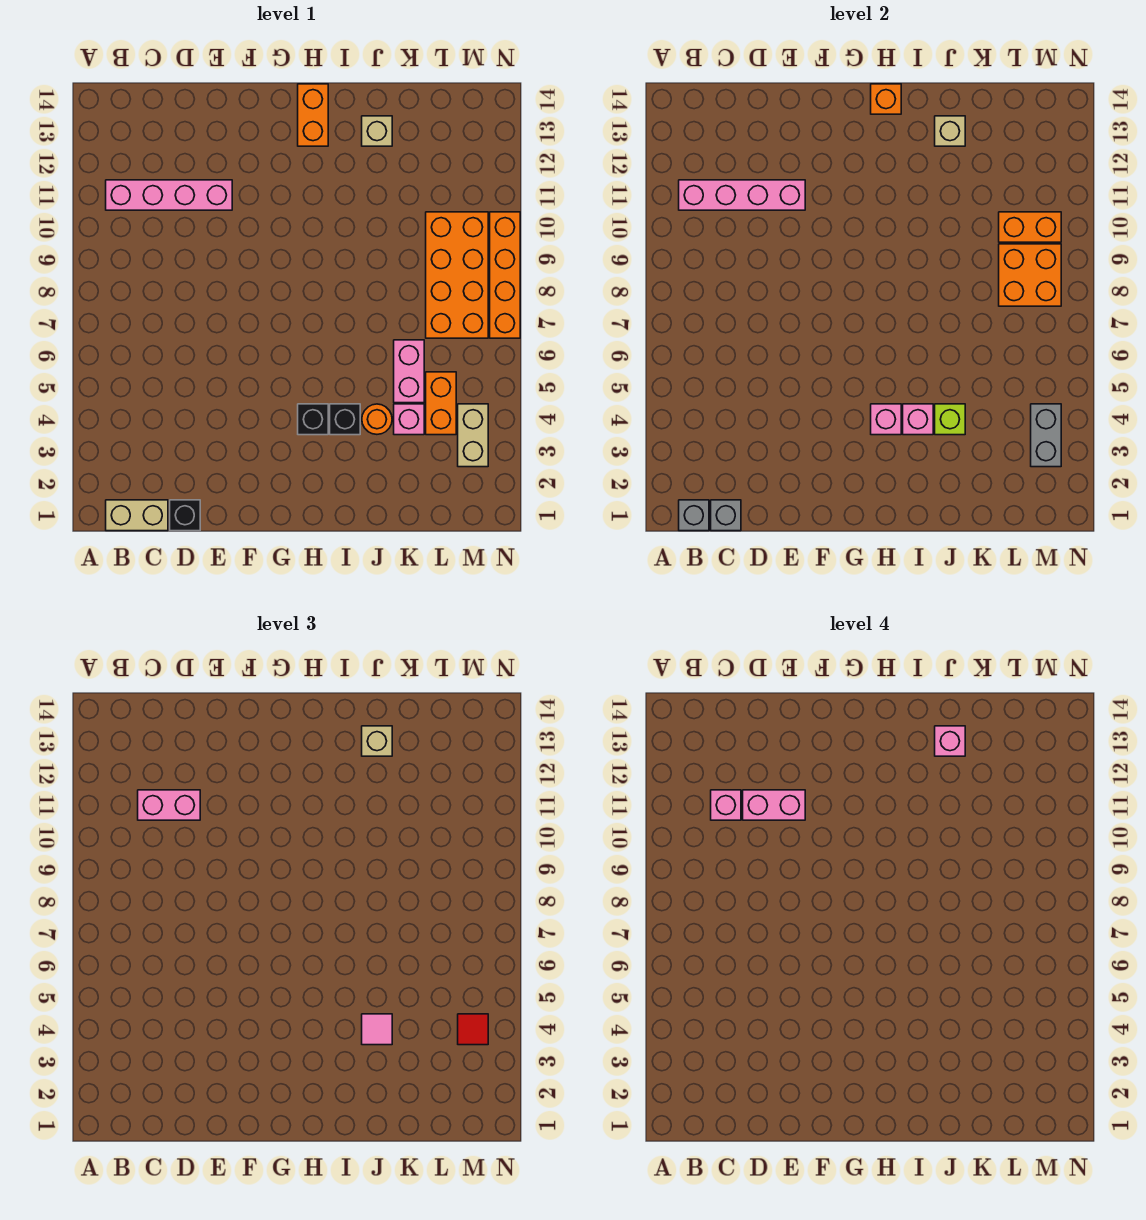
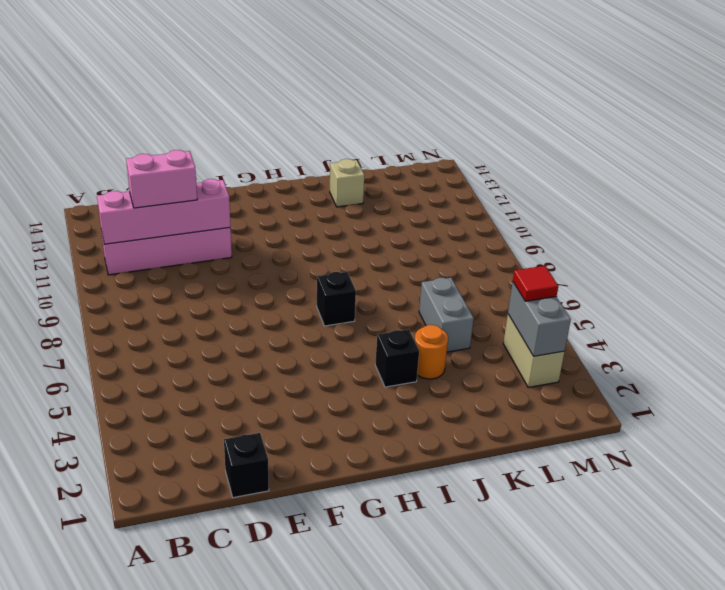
black brick H7 level 1 -> black brick H4 level 1
grey brick K5:K6 level 1 -> pink brick K5:K6 level 1
none -> tan brick B1:C1 level 1
none -> orange brick H13:H14 level 1
none -> pink brick K4 level 1
none -> orange brick L4:L5 level 1

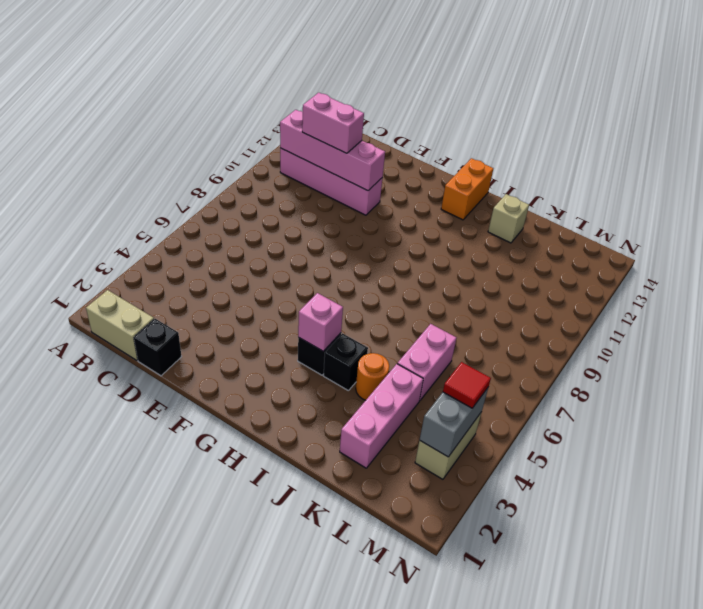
pink brick K2:K4 level 1 -> pink brick K4 level 1
none -> orange brick L4:L5 level 1
none -> orange brick L7:M10 level 1
none -> orange brick N7:N10 level 1
none -> grey brick B1 level 2

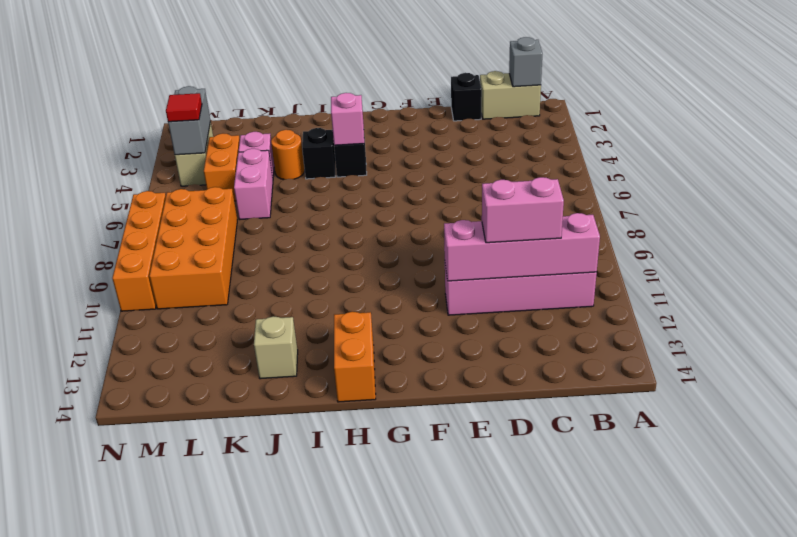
none -> grey brick C1 level 2
none -> orange brick H14 level 2
none -> pink brick I4 level 2
none -> lime brick J4 level 2

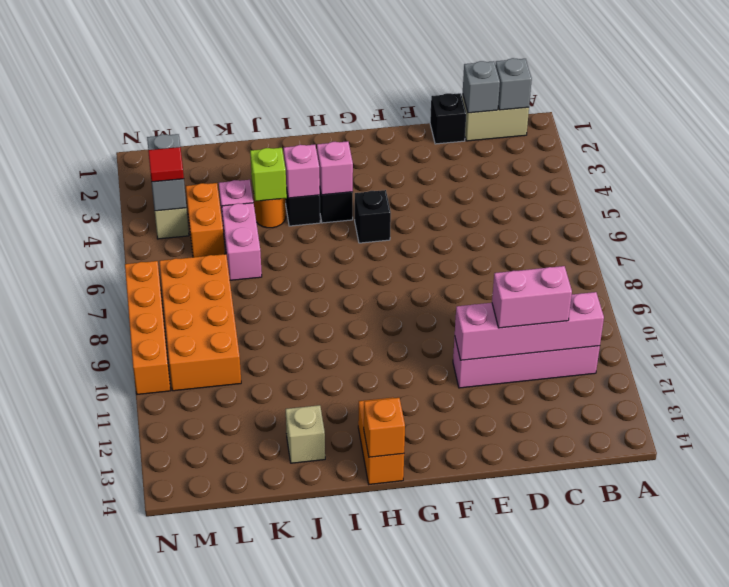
black brick G5 level 1 -> none
none -> tan brick J13 level 2
none -> orange brick L8:M9 level 2
none -> orange brick L10:M10 level 2
none -> pink tile J4 level 3

